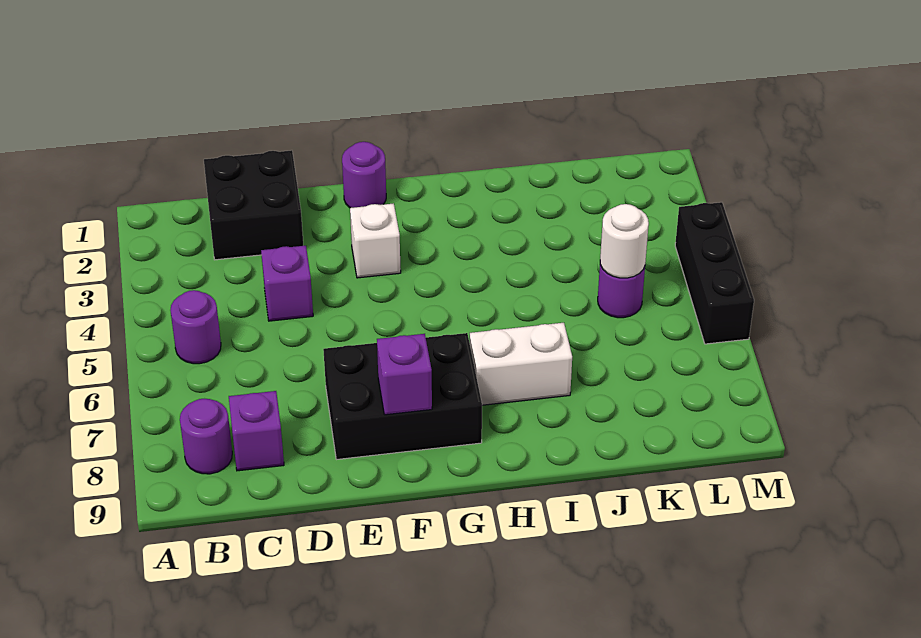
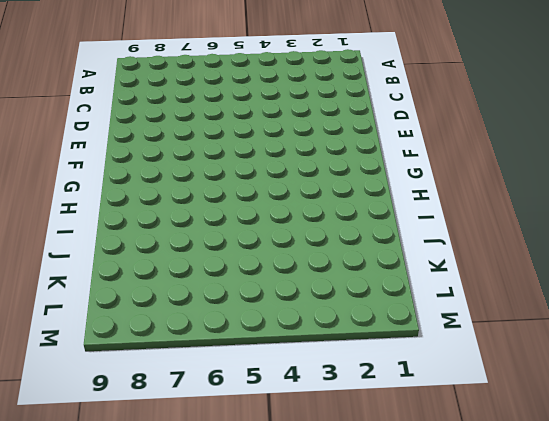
none -> purple round brick B5 level 1
none -> purple round brick B8 level 1
none -> black brick C1:D2 level 1

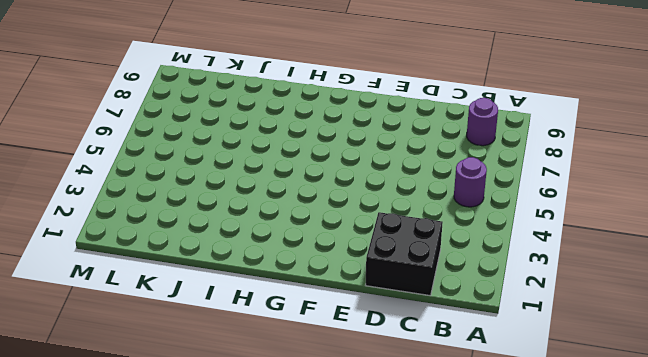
none -> purple brick C8 level 1
none -> purple brick D4 level 1
none -> black brick E7:G8 level 1

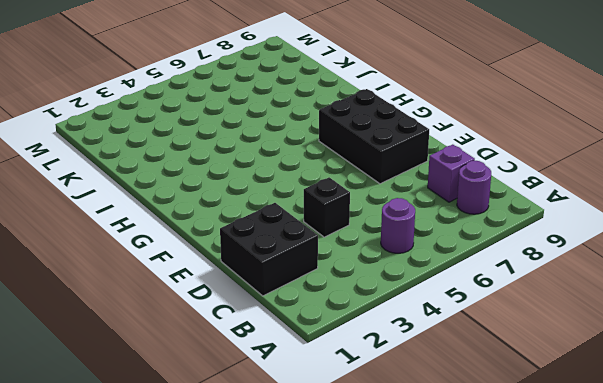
black brick D4 level 1 -> purple brick D4 level 1
none -> purple round brick F1 level 1
none -> white brick F3 level 1
none -> white brick H7:I7 level 1

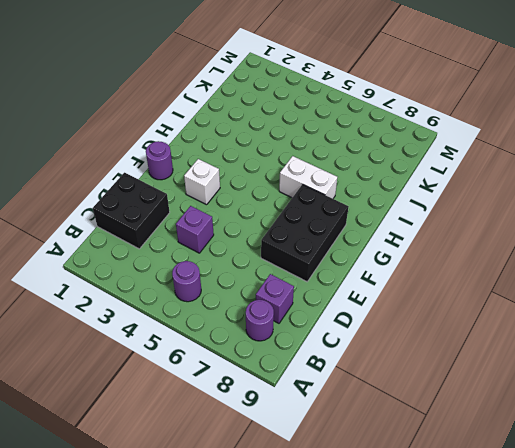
white brick H6:H7 level 1 -> white brick H7:I7 level 1
none -> purple round brick K5 level 1
none -> black brick M4:M6 level 1
none -> purple brick F8 level 2

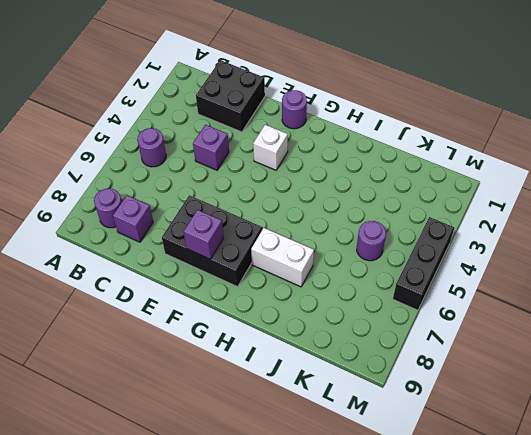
none -> white round brick K5 level 2

